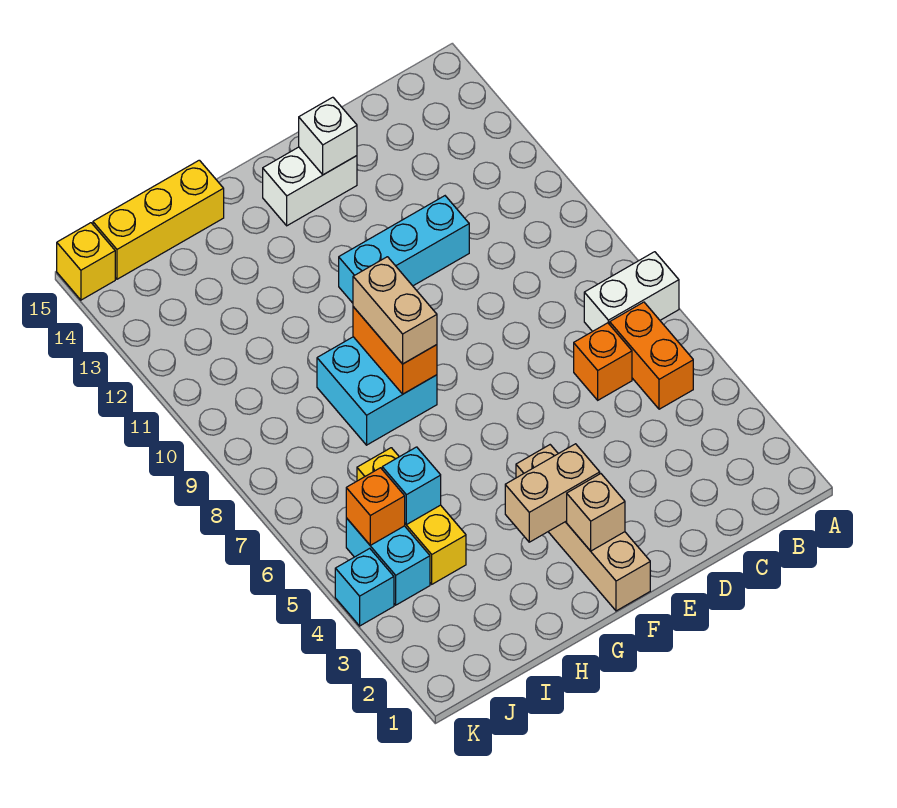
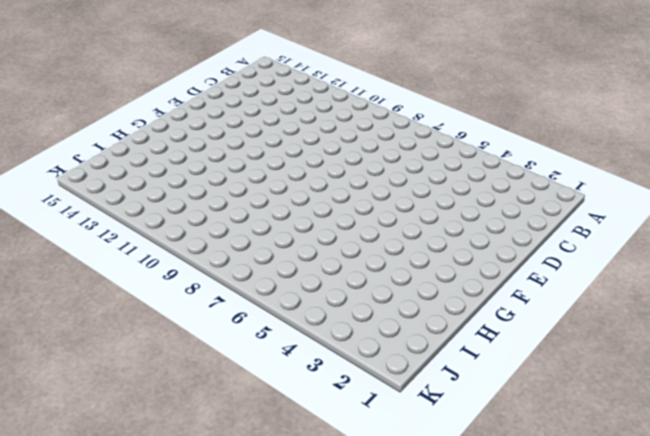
none -> white brick A7:B7 level 1
none -> orange brick B5:B6 level 1
none -> orange brick C6 level 1

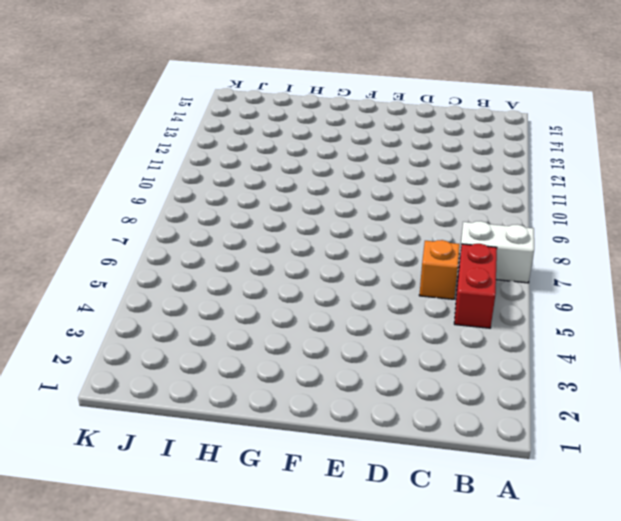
red brick B5:B6 level 1 -> orange brick B5:B6 level 1
none -> cyan brick D11:F11 level 1
none -> white brick E14:F14 level 1
none -> tan brick F1:F4 level 1

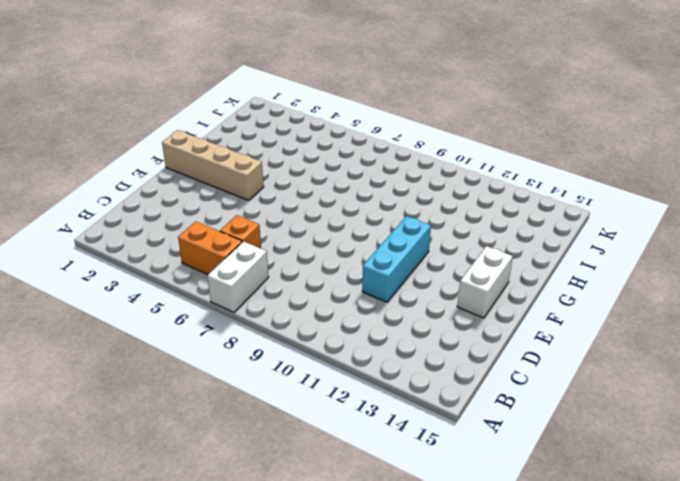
none -> cyan brick G8:H9 level 1
none -> yellow brick H15:J15 level 1
none -> yellow brick I4:I6 level 1

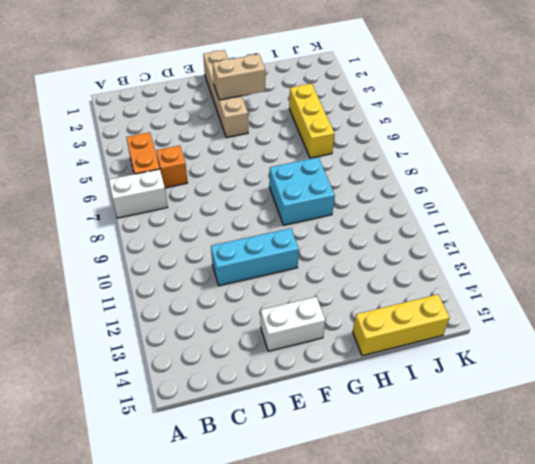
none -> cyan brick J4:J5 level 1
none -> cyan brick K4 level 1
none -> yellow brick K15 level 1

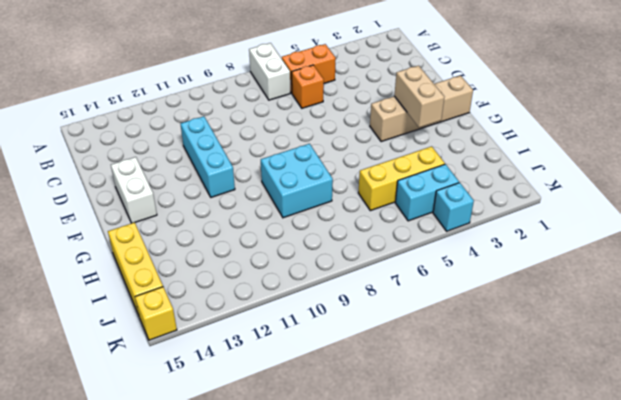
none -> white brick E14 level 2
none -> tan brick F2 level 2
none -> orange brick G8:G9 level 2

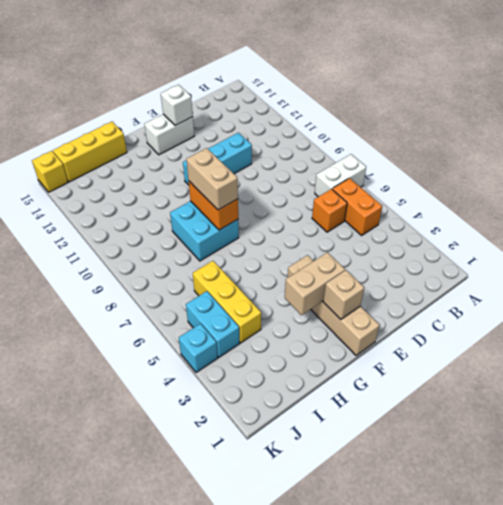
none -> cyan brick I5 level 2
none -> orange brick J5 level 2

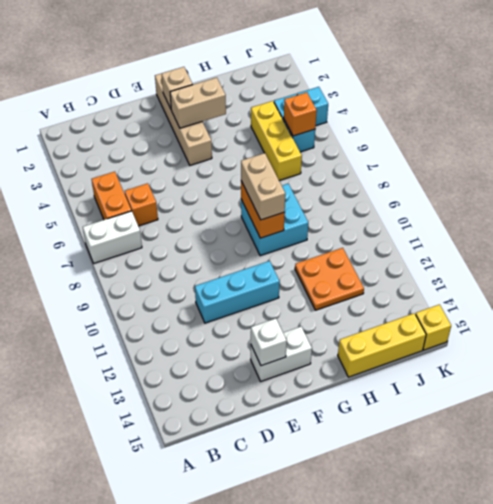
orange plate H11:I12 level 1 -> none
none -> cyan brick I5 level 2

